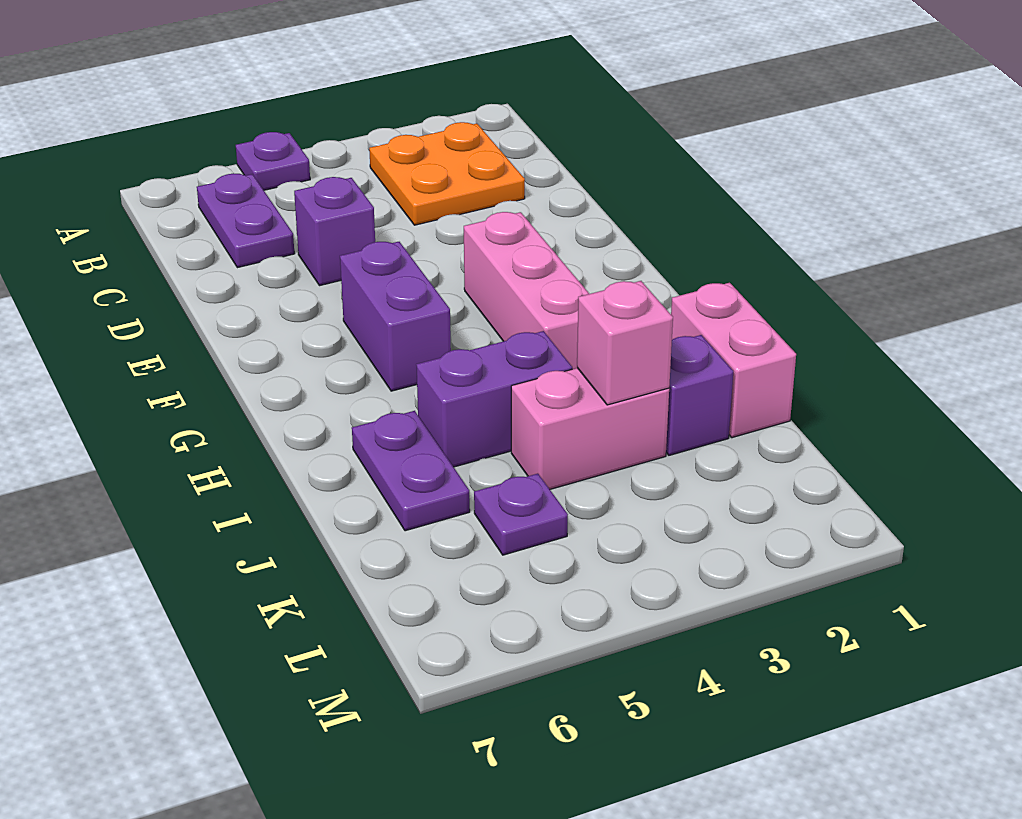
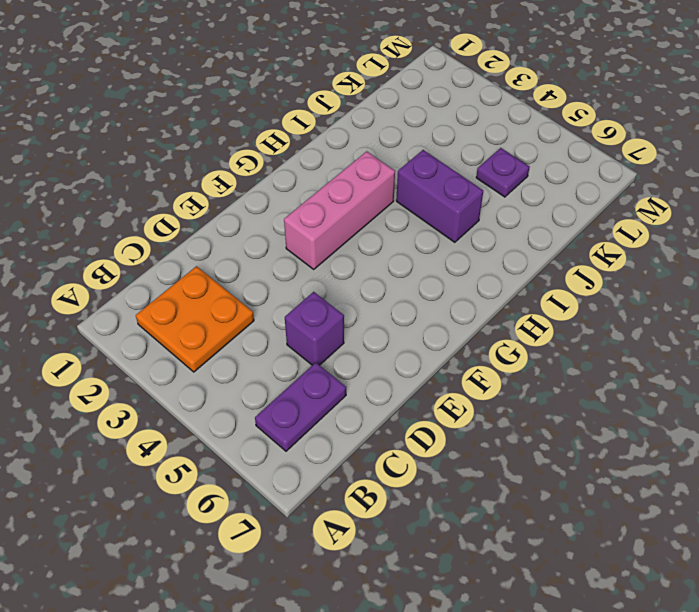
none -> purple plate A5 level 1
none -> purple brick F5:G5 level 1
none -> pink brick I1:J1 level 1

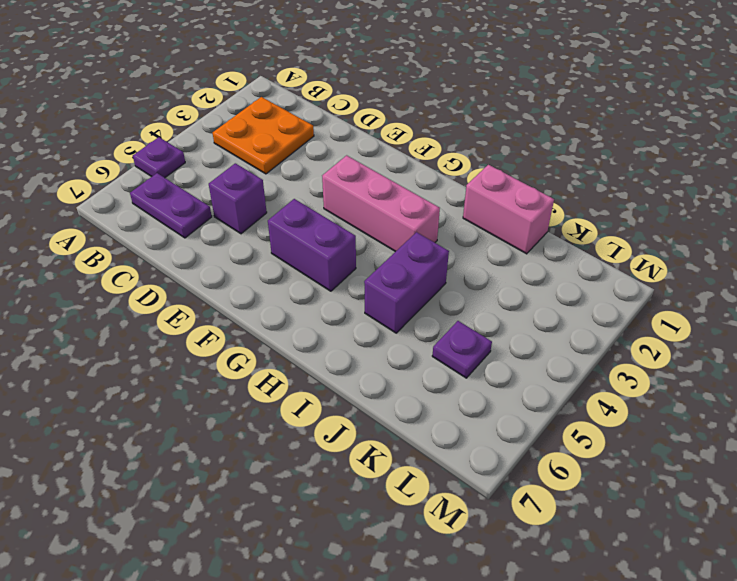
none -> purple plate I6:J6 level 1
none -> purple brick J2 level 1
none -> pink brick J3:J4 level 1

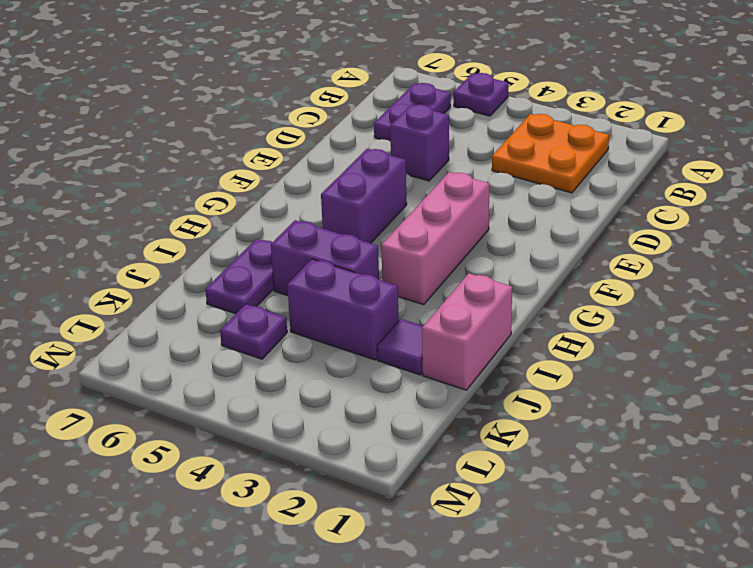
purple tile J2 level 1 -> purple brick J2 level 1
purple brick J3:J4 level 1 -> pink brick J3:J4 level 1
none -> pink brick J3 level 2

